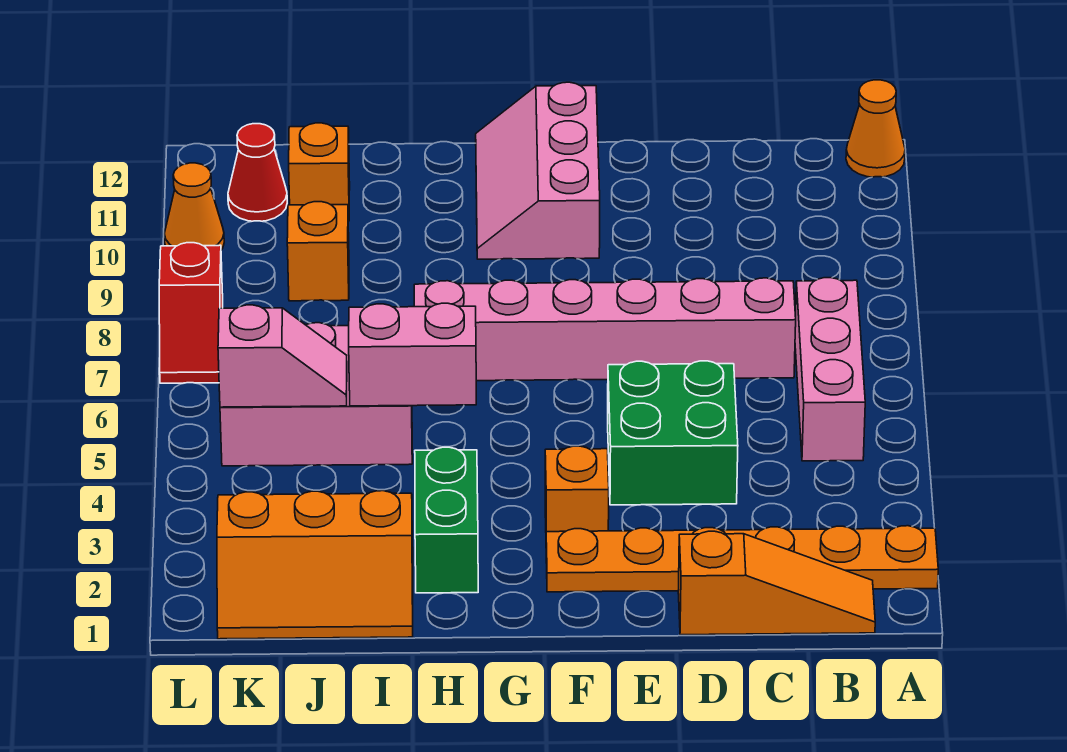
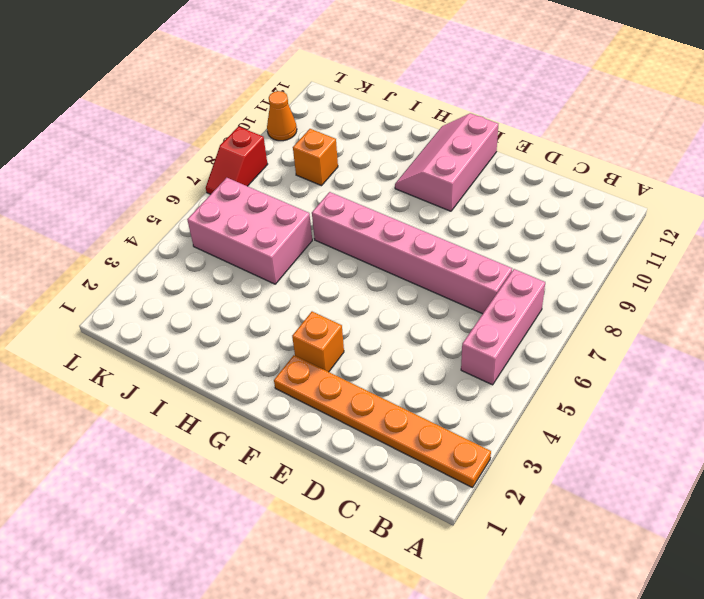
none -> orange cone A12 level 1
none -> orange slope B1:D1 level 1 top D
none -> green brick D4:E5 level 1

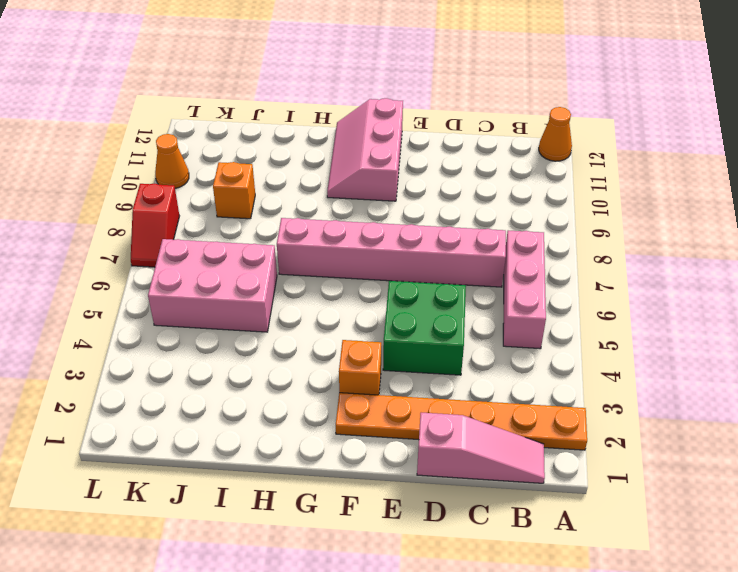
pink slope B1:D1 level 1 top D -> orange slope B1:D1 level 1 top D
none -> green brick H2:H3 level 1
none -> orange slope I1:K2 level 1 top 2
none -> orange brick J11 level 1

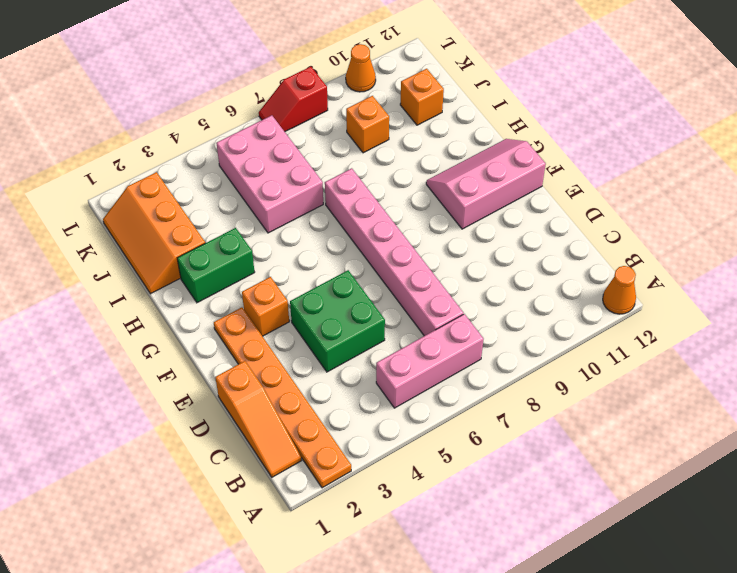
none -> red cone K11 level 1
none -> pink brick H5:I5 level 2
none -> pink slope J5:K5 level 2 top K

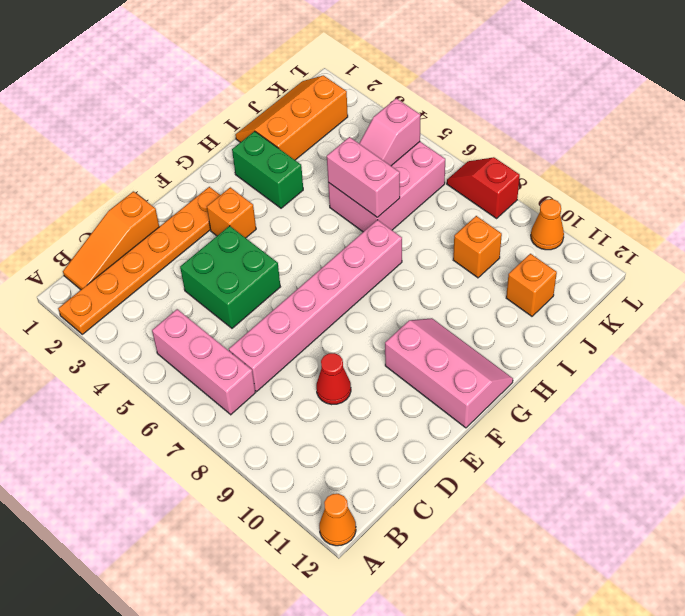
red cone D9 level 1 -> red cone K11 level 1
pink brick I5:I6 level 2 -> pink brick H5:I5 level 2

